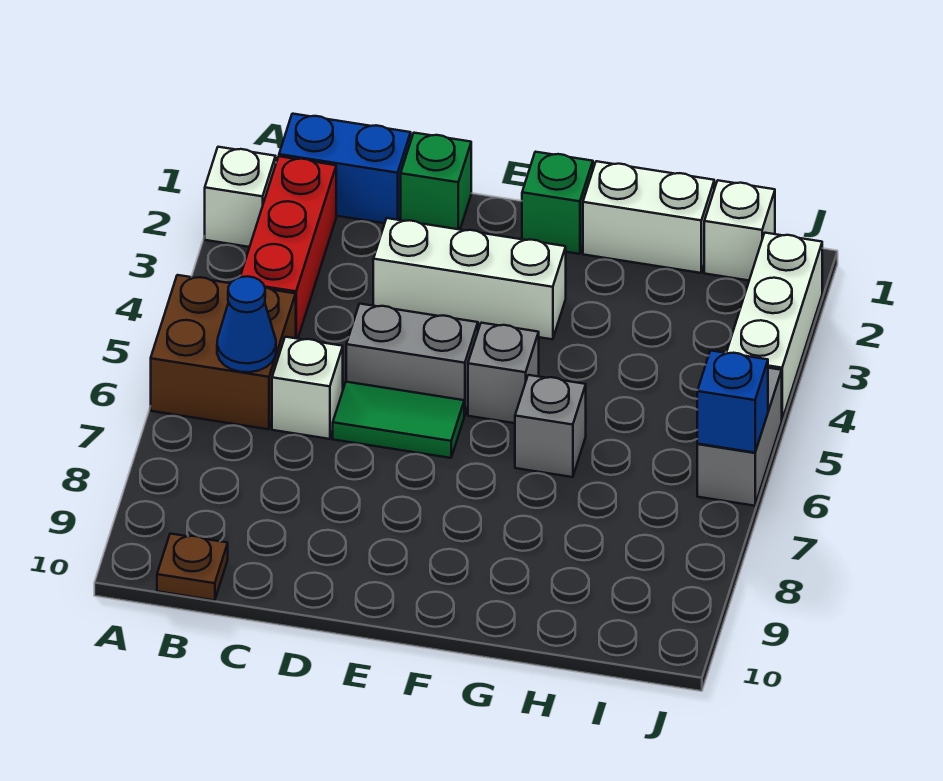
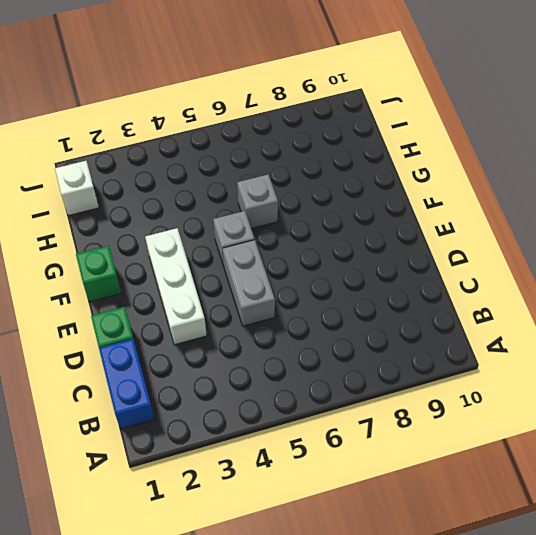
none -> white brick A2 level 1
none -> brown brick A5:B6 level 1
none -> red brick B2:B4 level 1

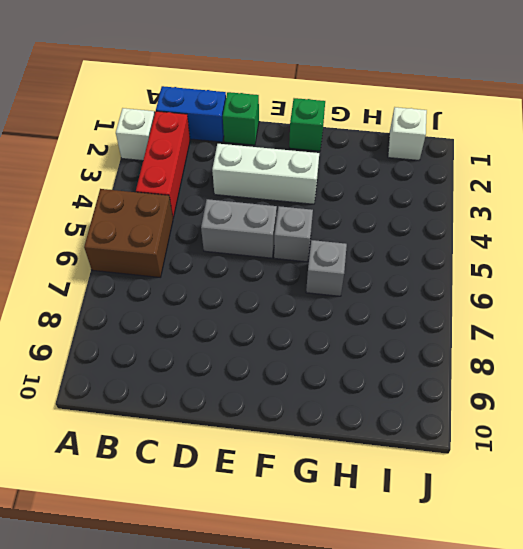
none -> brown plate B10 level 1
none -> white brick C6 level 1
none -> green tile D6:E6 level 1

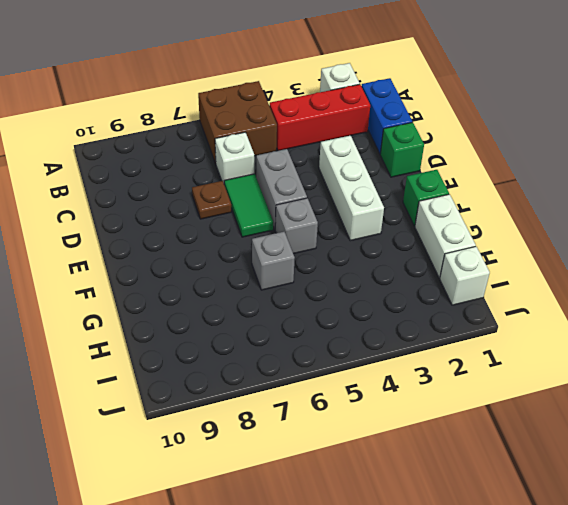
brown plate D7 level 1 -> brown plate B10 level 1
none -> white brick J2:J4 level 1
none -> grey brick J5:J6 level 1
none -> blue cone B6 level 2

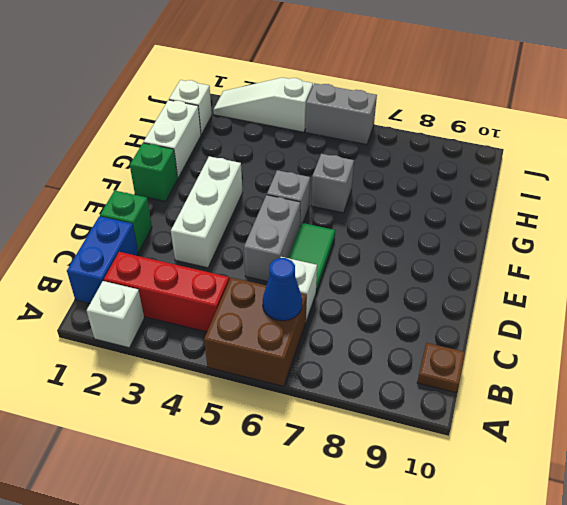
white slope J2:J4 level 1 top 4 -> white brick J2:J4 level 1
none -> blue brick J6 level 2

